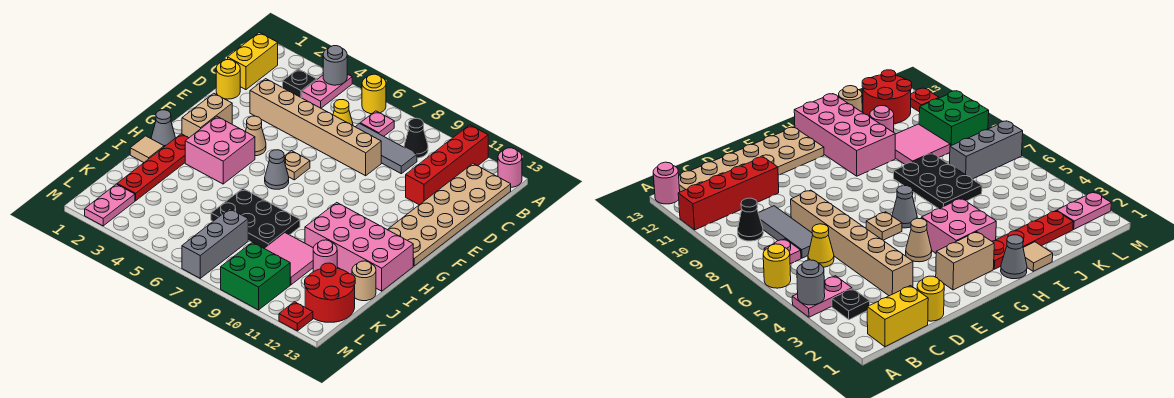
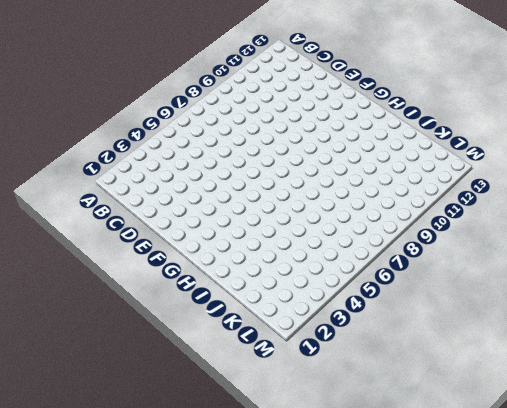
none -> pink plate A4:B4 level 1
none -> yellow round brick A6 level 1
none -> red brick A11:D11 level 1
none -> pink round brick A13 level 1

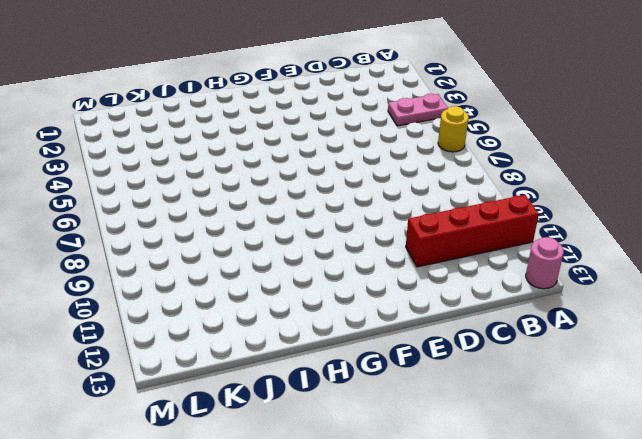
none -> yellow brick B1:C1 level 1
none -> black plate B3 level 1
none -> pink plate B7 level 1
none -> black cone B9 level 1

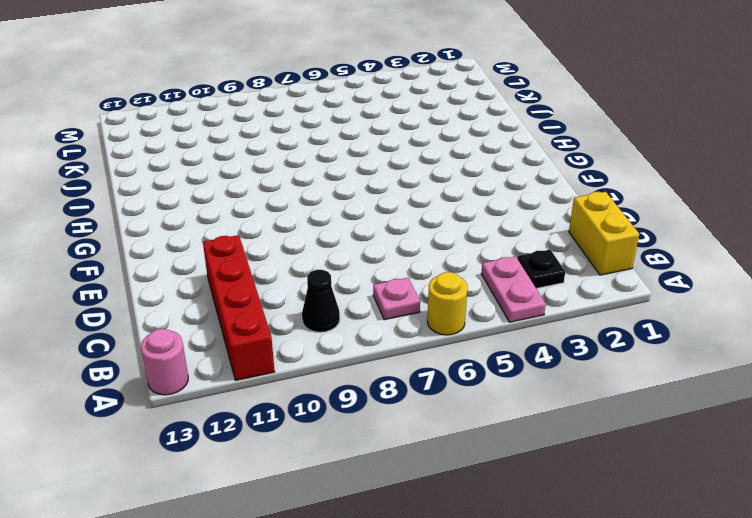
none -> tan plate B12:G13 level 1
none -> yellow cone C6 level 1
none -> grey tile C7:C9 level 1
none -> yellow round brick D1 level 1

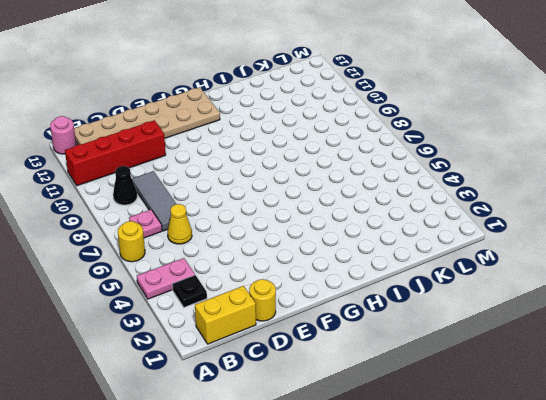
none -> tan brick D3:D8 level 1
none -> tan brick F2:G2 level 1
none -> tan cone F4 level 1
none -> tan plate F6 level 1

